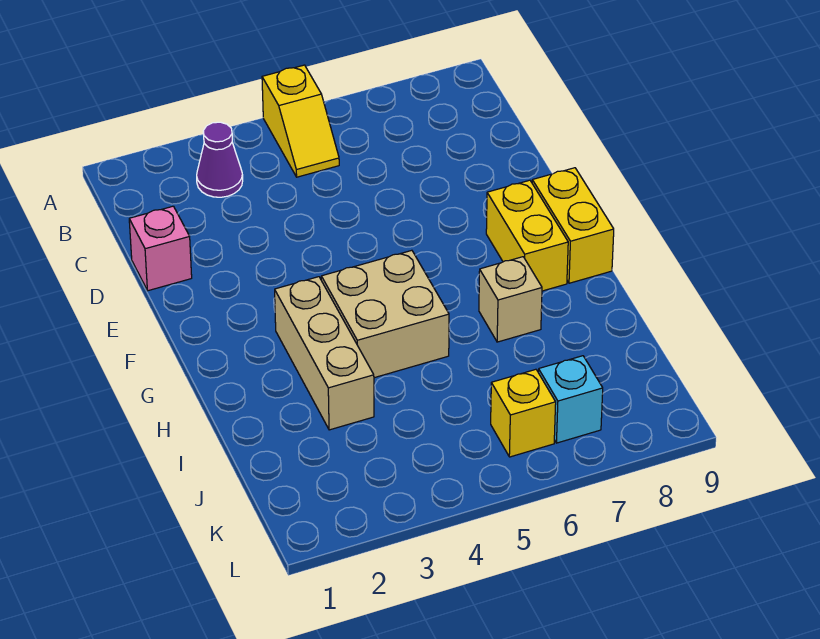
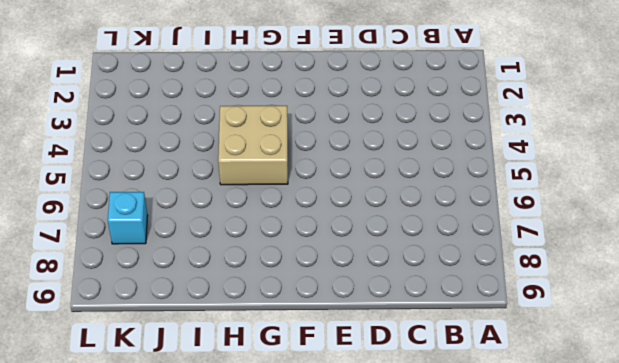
none -> yellow slope A5:B5 level 1 top A
none -> purple cone B3 level 1

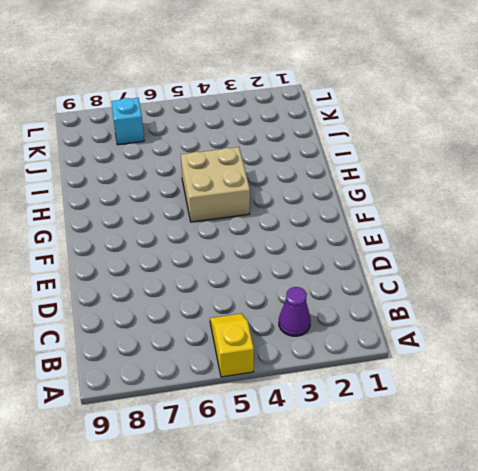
none -> pink brick D1 level 1
none -> yellow brick F8:G8 level 1

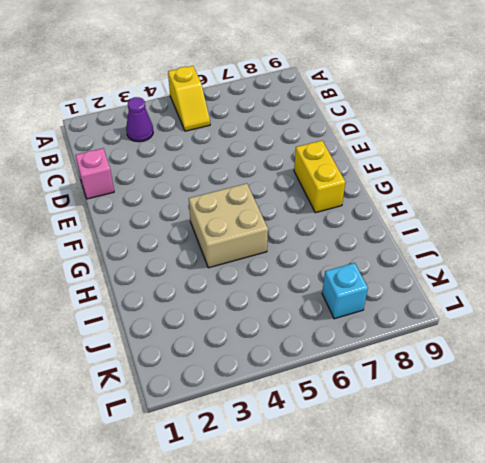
none -> yellow brick F9:G9 level 1
none -> tan brick G3:I3 level 1

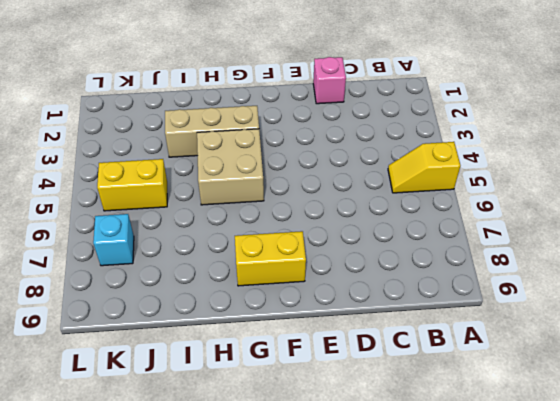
yellow brick J5:K5 level 1 -> yellow brick F9:G9 level 1
none -> purple cone B3 level 1
none -> tan brick H7 level 1

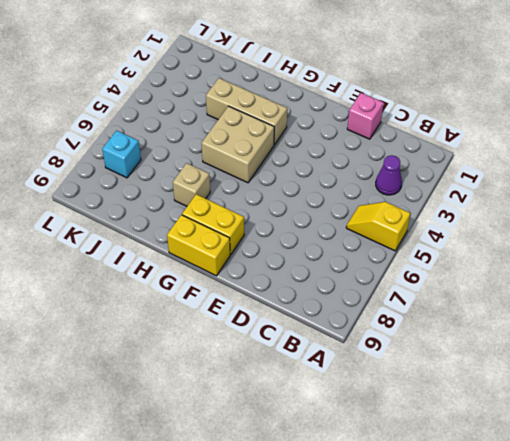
none -> yellow brick K6 level 1

